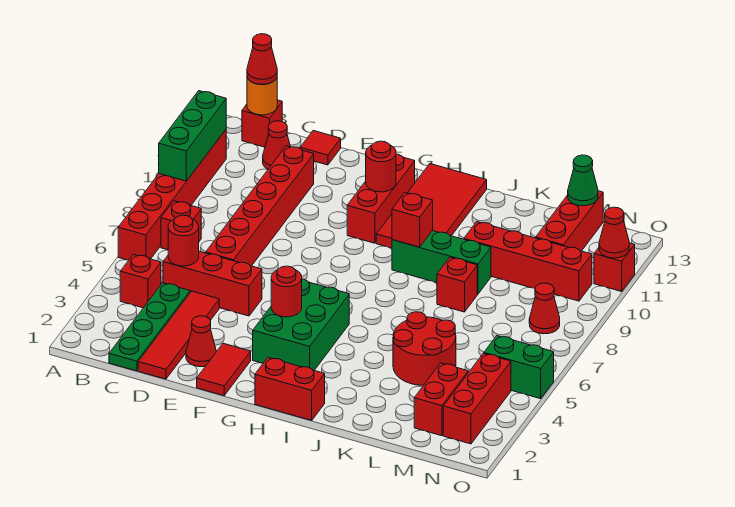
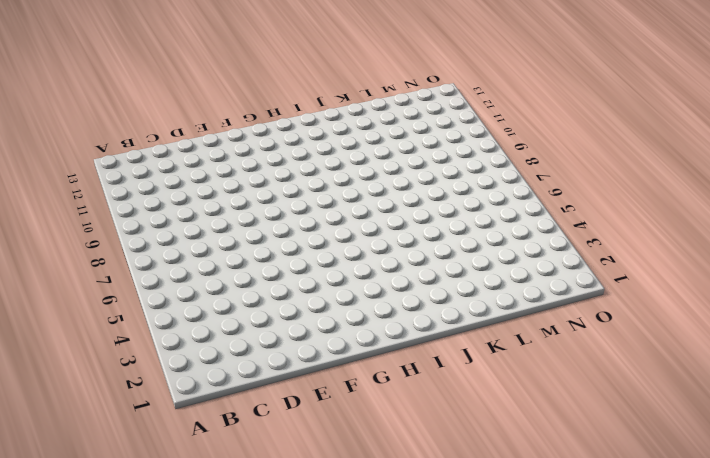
none -> red brick A6:A11 level 1
none -> red brick B4 level 1
none -> red brick B7 level 1
none -> red brick B13 level 1

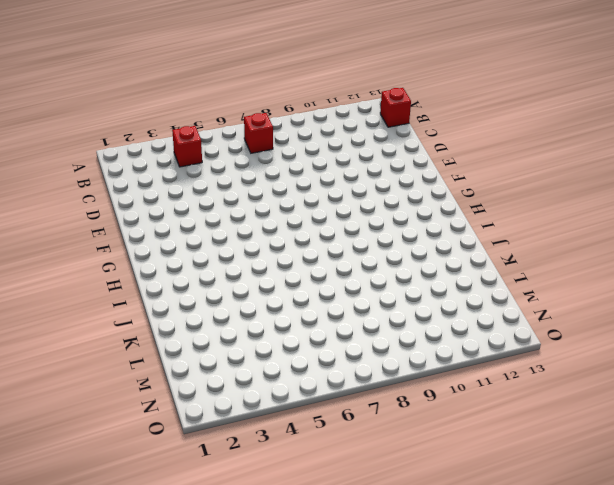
none -> red brick A6:A11 level 1
none -> green plate C1:C4 level 1
none -> red brick C5:E5 level 1
none -> red cone C12 level 1

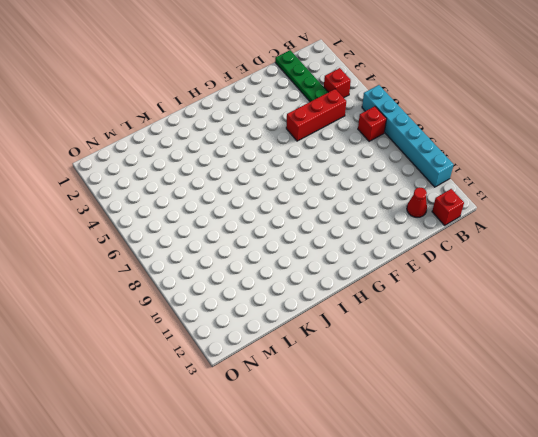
cyan brick A6:A11 level 1 -> red brick A6:A11 level 1
none -> red tile D1:D4 level 1
none -> red brick D6:D11 level 1
none -> red tile D13 level 1
none -> red cone E2 level 1

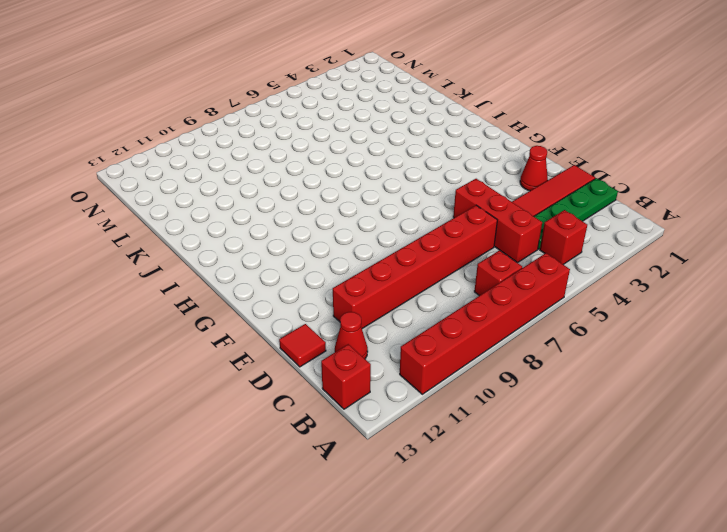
none -> red tile F1:F2 level 1
none -> green brick G3:H5 level 1
none -> red brick G10:G12 level 1
none -> red brick H1:I1 level 1

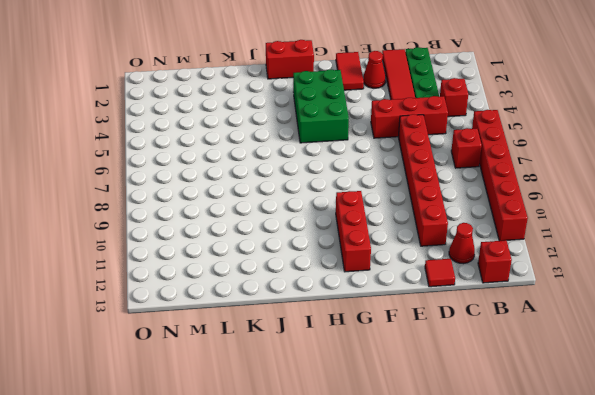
none -> red tile H10:I13 level 1
none -> green brick I9:K9 level 1
none -> red round brick K4:L5 level 1
none -> red brick K8 level 1

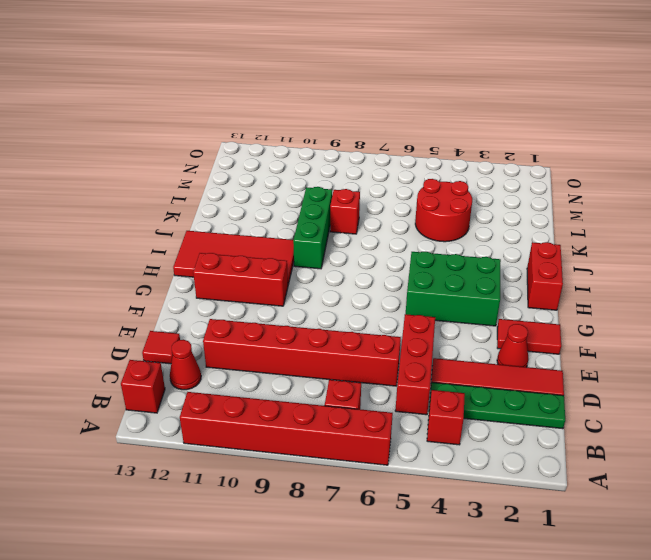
none -> red brick K10:N10 level 1
none -> red brick M2:M3 level 1
none -> red brick M11:M13 level 1
none -> red brick N2:N4 level 1

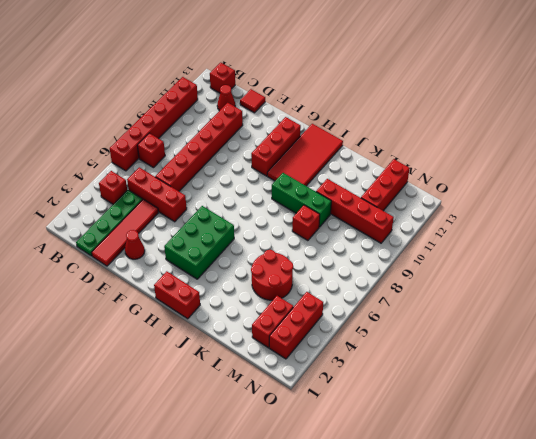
none -> red tile F1:F2 level 1
none -> green brick N5:O5 level 1
none -> red cone N8 level 1
none -> red brick O11 level 1

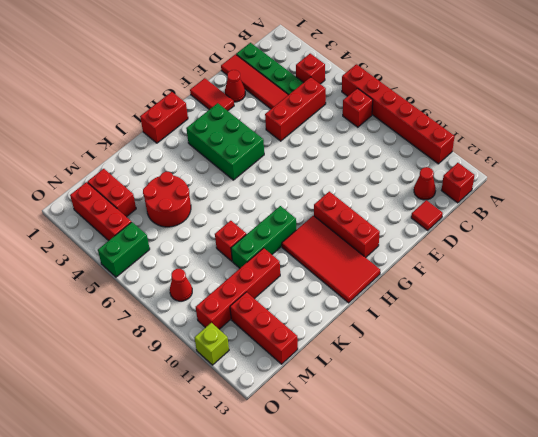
lime brick O11 level 1 -> red brick O11 level 1
none -> red brick D6:D11 level 1
none -> green brick A9:A11 level 2
none -> orange round brick B13 level 2
none -> red round brick C5 level 2

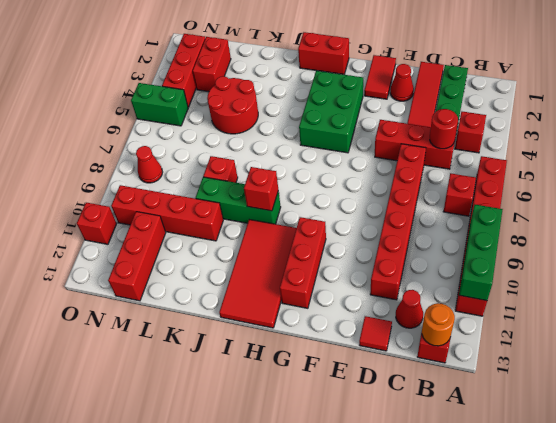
none -> red round brick G4 level 2
none -> red round brick G11 level 2
none -> green cone M13 level 2
none -> red cone O11 level 2

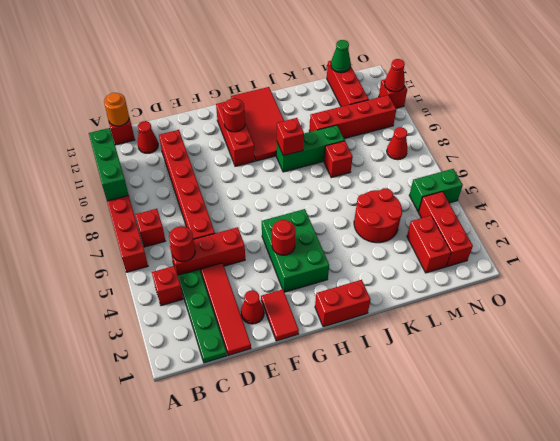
none -> red tile D13 level 1
none -> red cone B13 level 3

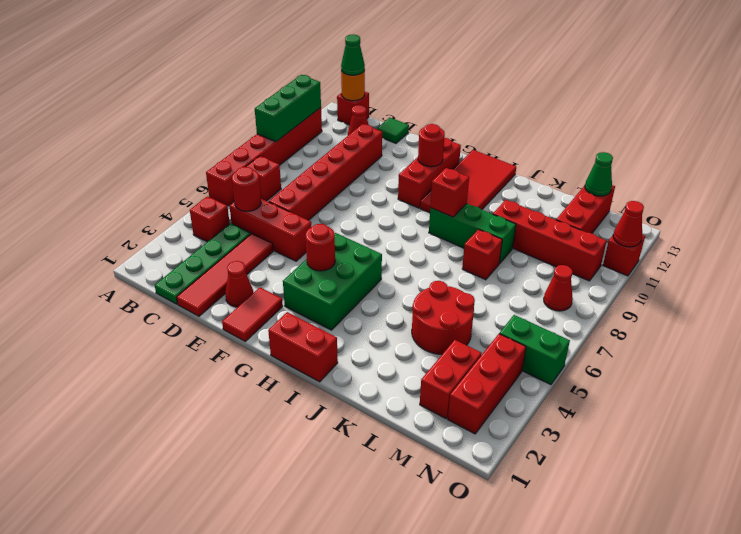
green cone B13 level 3 -> red cone B13 level 3
green tile D13 level 1 -> red tile D13 level 1

